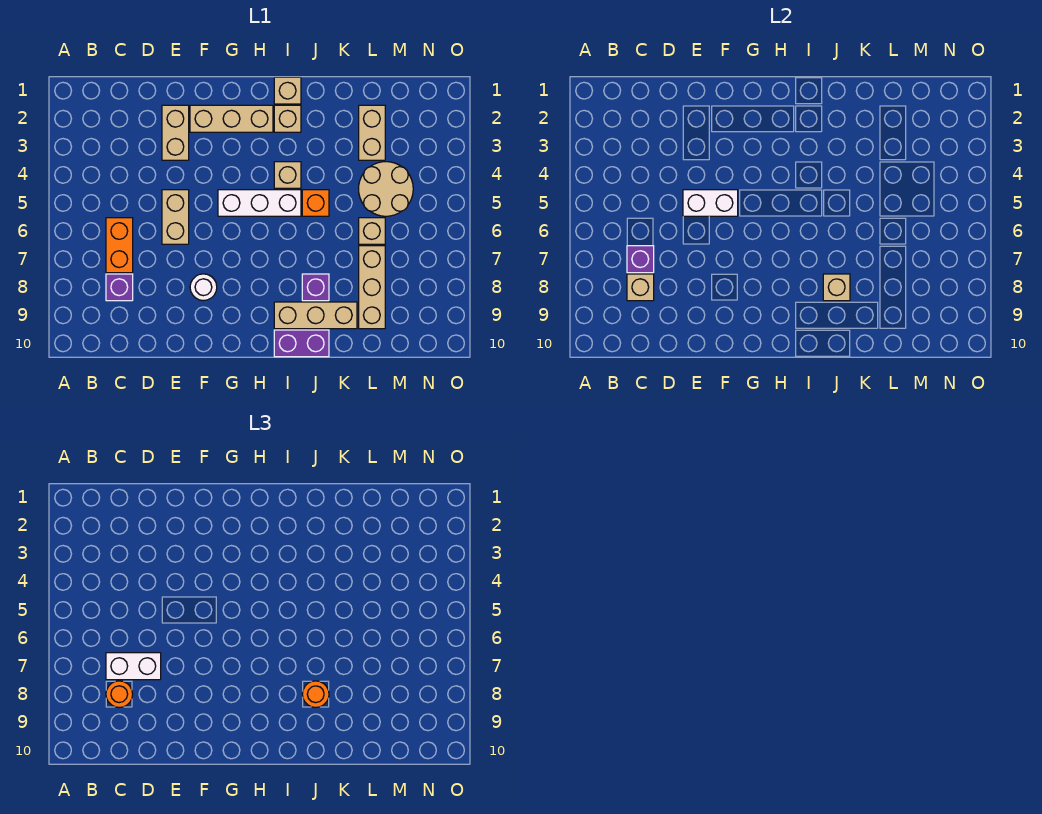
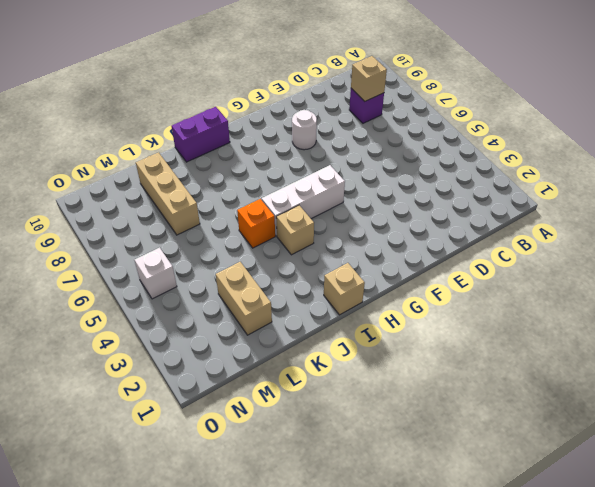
white brick N5 level 1 -> none
none -> orange brick C6:C7 level 1
none -> tan brick E2:E3 level 1
none -> tan brick E5:E6 level 1

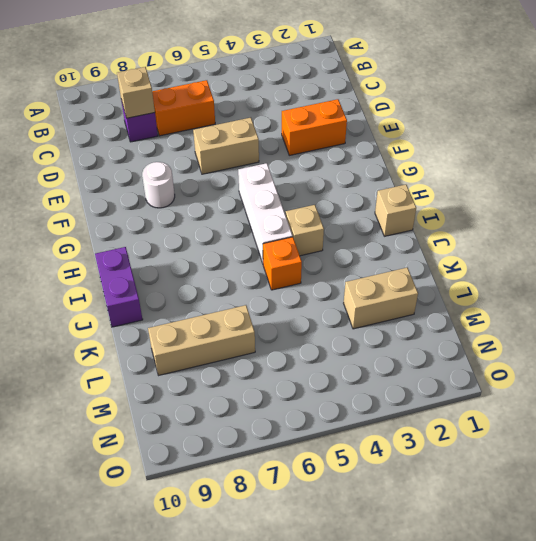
orange brick E2:E3 level 1 -> tan brick E2:E3 level 1
none -> tan brick F2:H2 level 1
none -> tan brick I2 level 1
none -> tan brick I9:K9 level 1

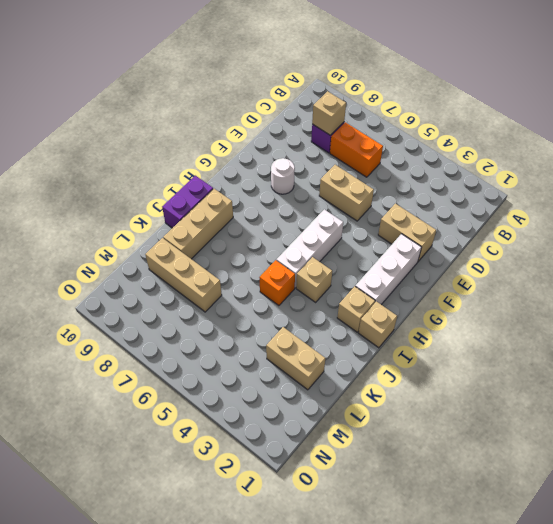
white brick F2:H2 level 1 -> tan brick F2:H2 level 1
none -> purple brick J8 level 1
none -> tan round brick L4:M5 level 1
none -> tan brick L6 level 1

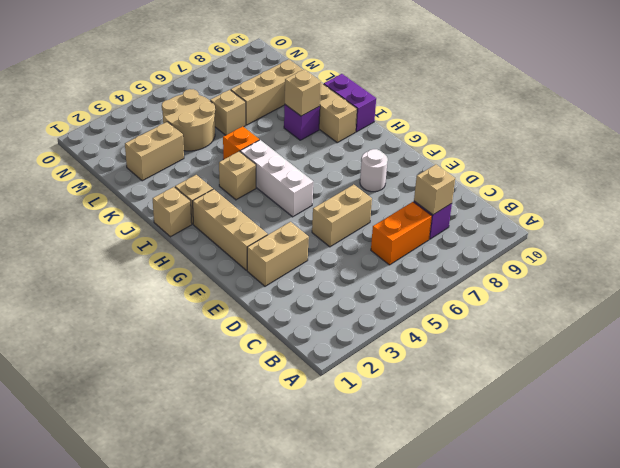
none -> purple brick C7 level 2
none -> white brick E5:F5 level 2
none -> white brick C7:D7 level 3

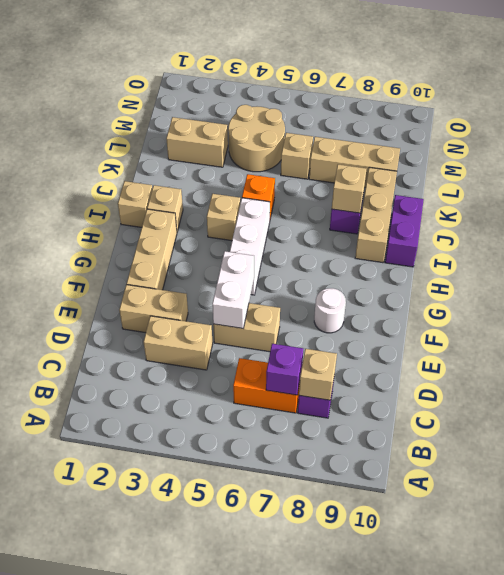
tan brick D3:D4 level 1 -> none
none -> white brick C7:D7 level 3
none -> orange round brick C8 level 3
none -> orange round brick J8 level 3

